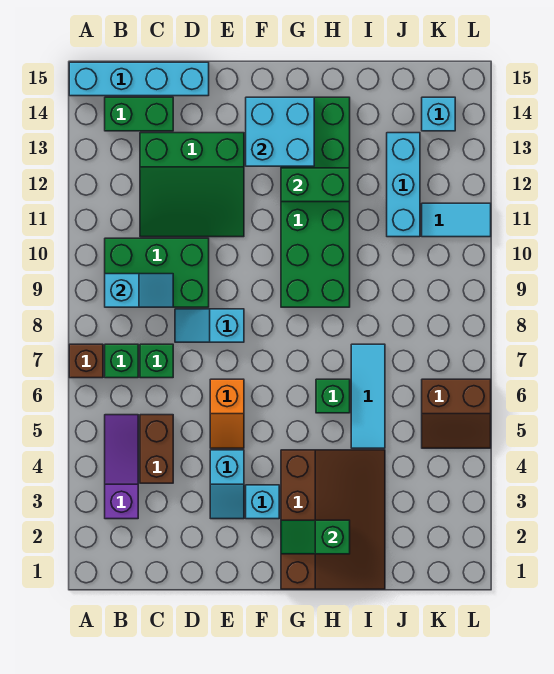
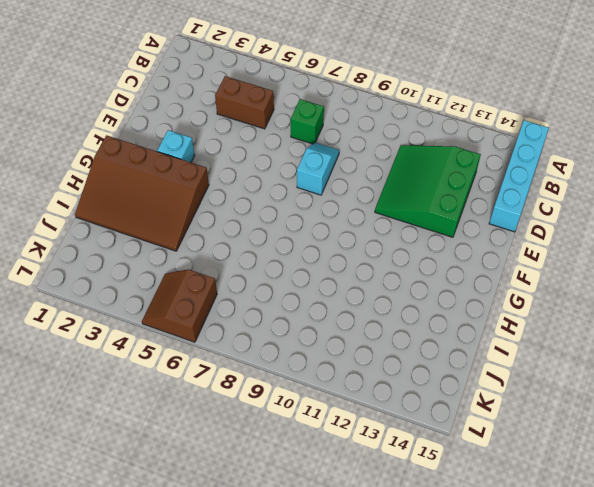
none -> brown brick A7 level 1
none -> purple slope B3:B5 level 1 top 3
none -> green brick B7 level 1

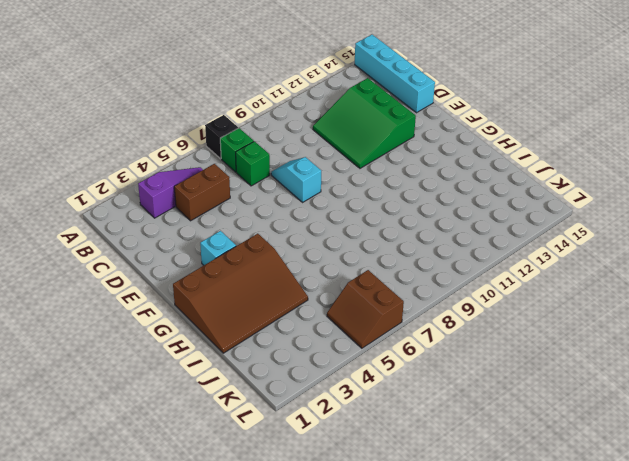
black brick A7 level 1 -> brown brick A7 level 1
none -> green brick B9:D10 level 1
none -> green brick B14:C14 level 1
none -> cyan slope E3:E4 level 1 top 4

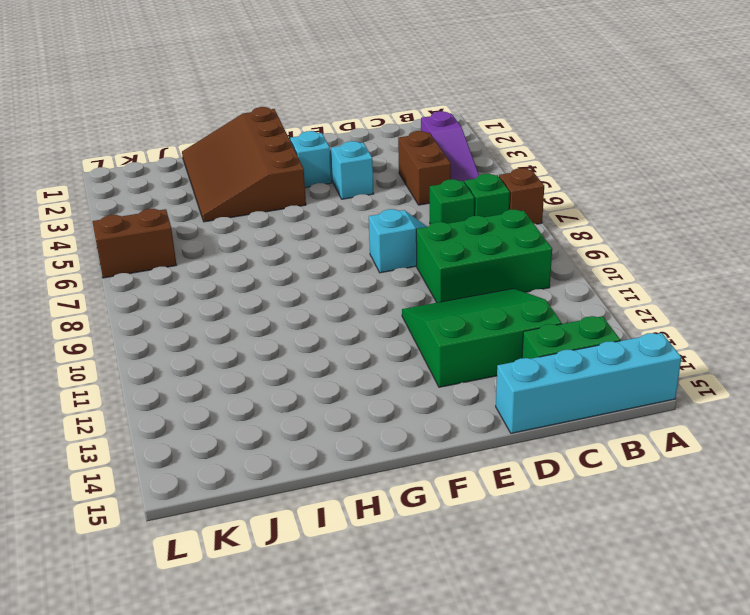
none -> orange slope E5:E6 level 1 top 6
none -> green brick G9:H14 level 1
none -> green brick H6 level 1

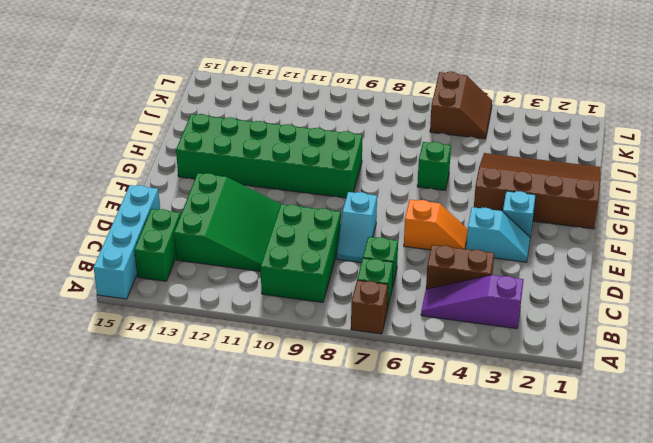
none -> cyan tile I5:I7 level 1
none -> cyan brick J11:J13 level 1
none -> cyan tile K11:L11 level 1

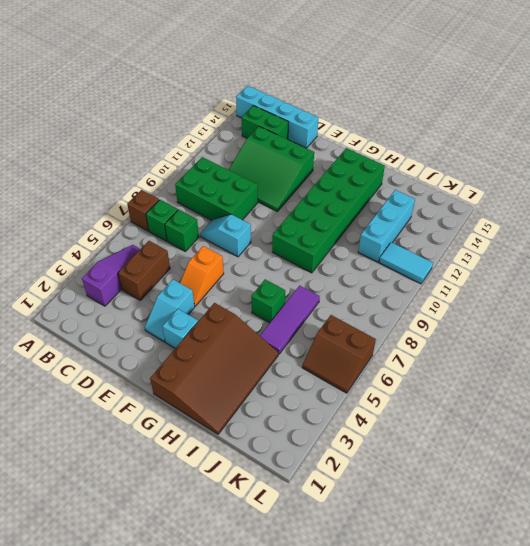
purple tile I5:I7 level 1 -> cyan tile I5:I7 level 1
none -> cyan brick K14 level 1
none -> cyan slope B9:C9 level 2 top B
none -> cyan brick F13:G14 level 2

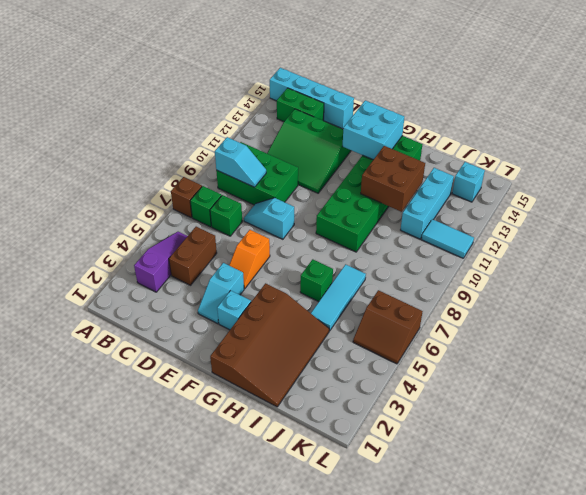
brown brick H11:I12 level 2 -> green brick G12:H12 level 2
none -> green slope G2:H2 level 2 top H

